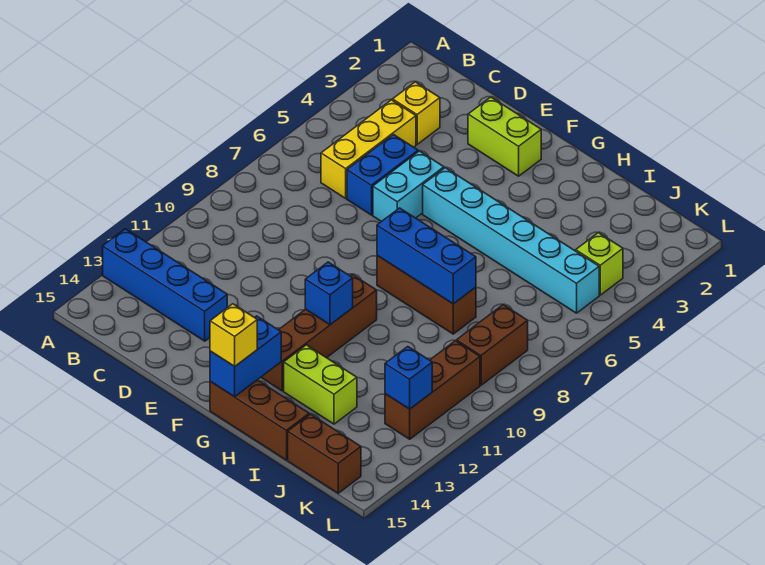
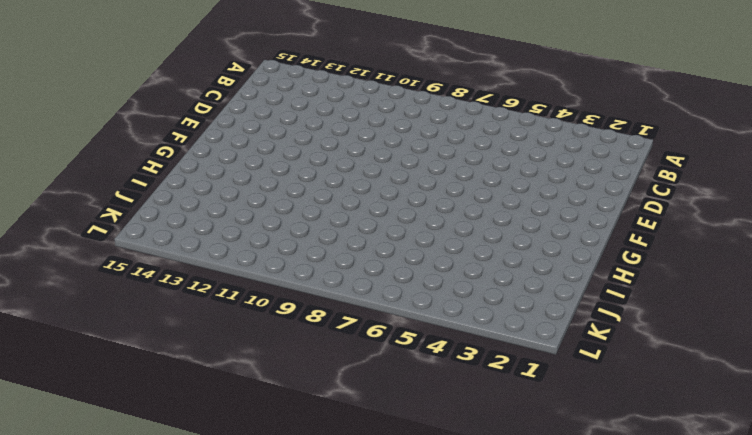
none -> blue brick A13:D13 level 1
none -> yellow brick C3 level 1
none -> yellow brick C4:C6 level 1

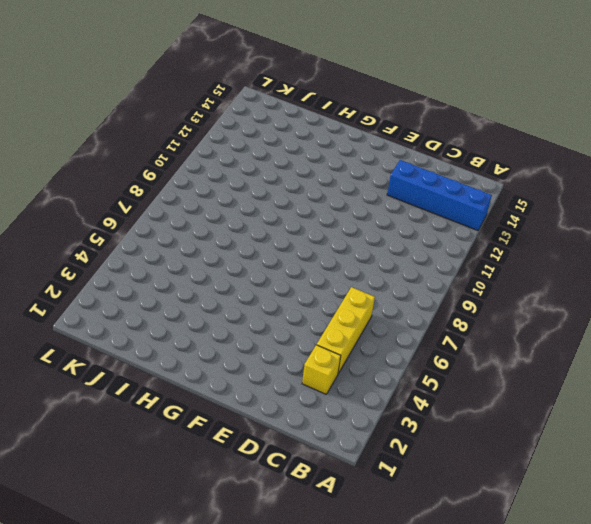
none -> blue brick D5:D6 level 1
none -> lime brick E2:F2 level 1
none -> cyan brick E5:E6 level 1

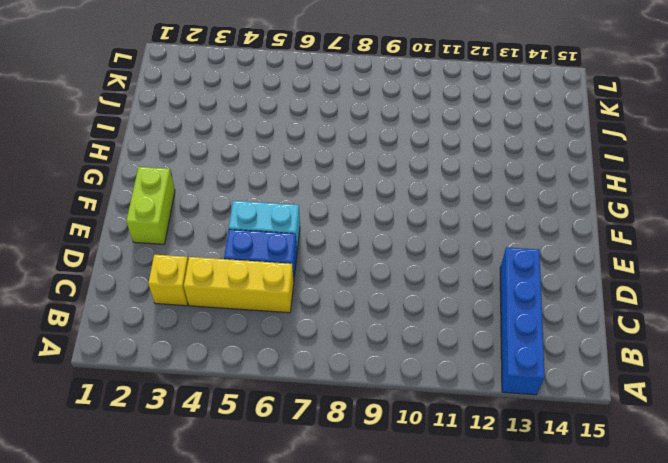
none -> cyan brick F5:K5 level 1
none -> brown brick G8:I8 level 1
none -> brown brick G10:G13 level 1

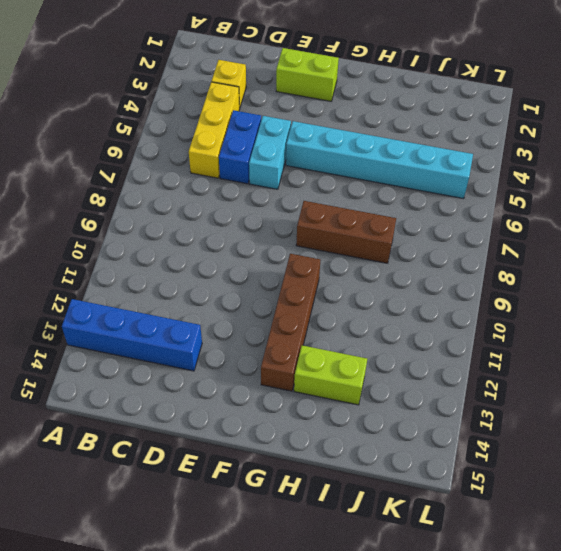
none -> brown brick G15:I15 level 1
none -> brown brick J15:K15 level 1
none -> lime brick K4 level 1

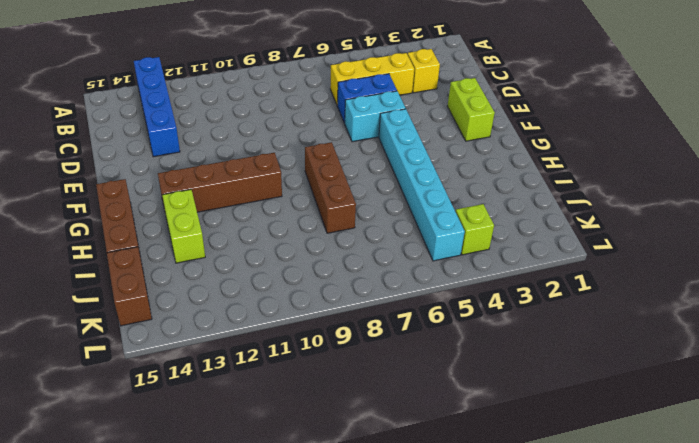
none -> brown brick K8:K9 level 1
none -> brown brick K10:K12 level 1
none -> blue brick G8:I8 level 2

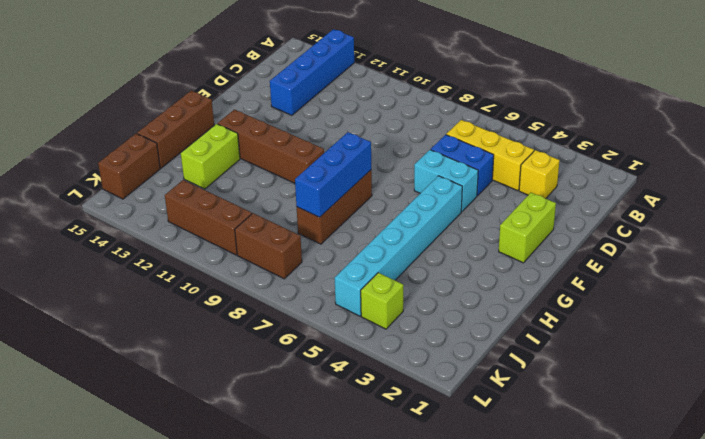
none -> blue brick G11 level 2
none -> blue brick G14:G15 level 2
none -> blue brick K12 level 2

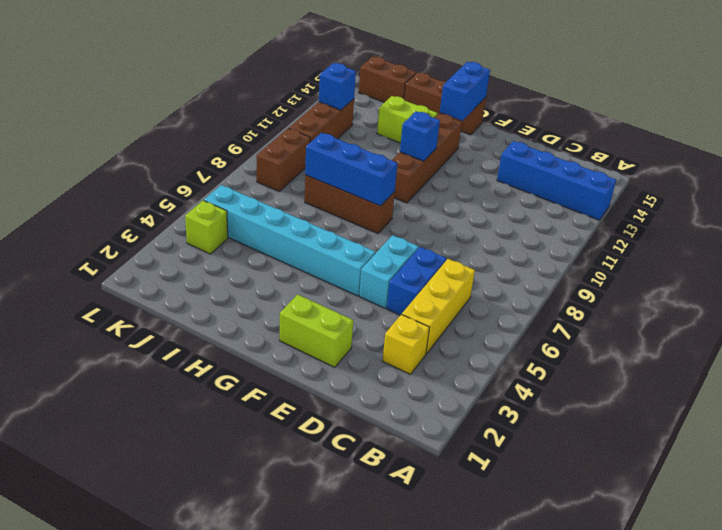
none -> yellow brick G15 level 3

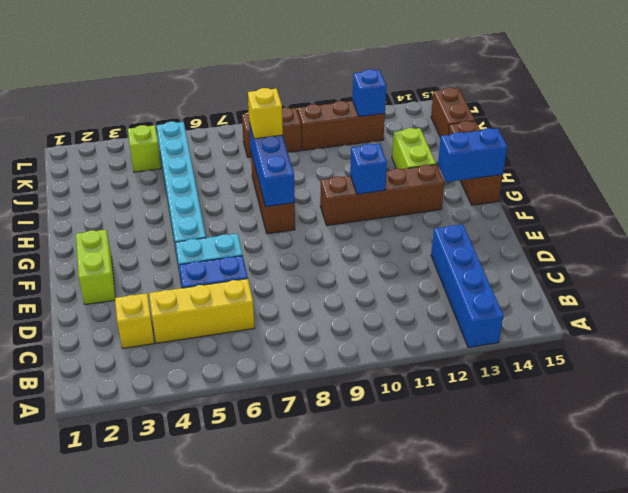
yellow brick I8 level 3 -> yellow brick G15 level 3

